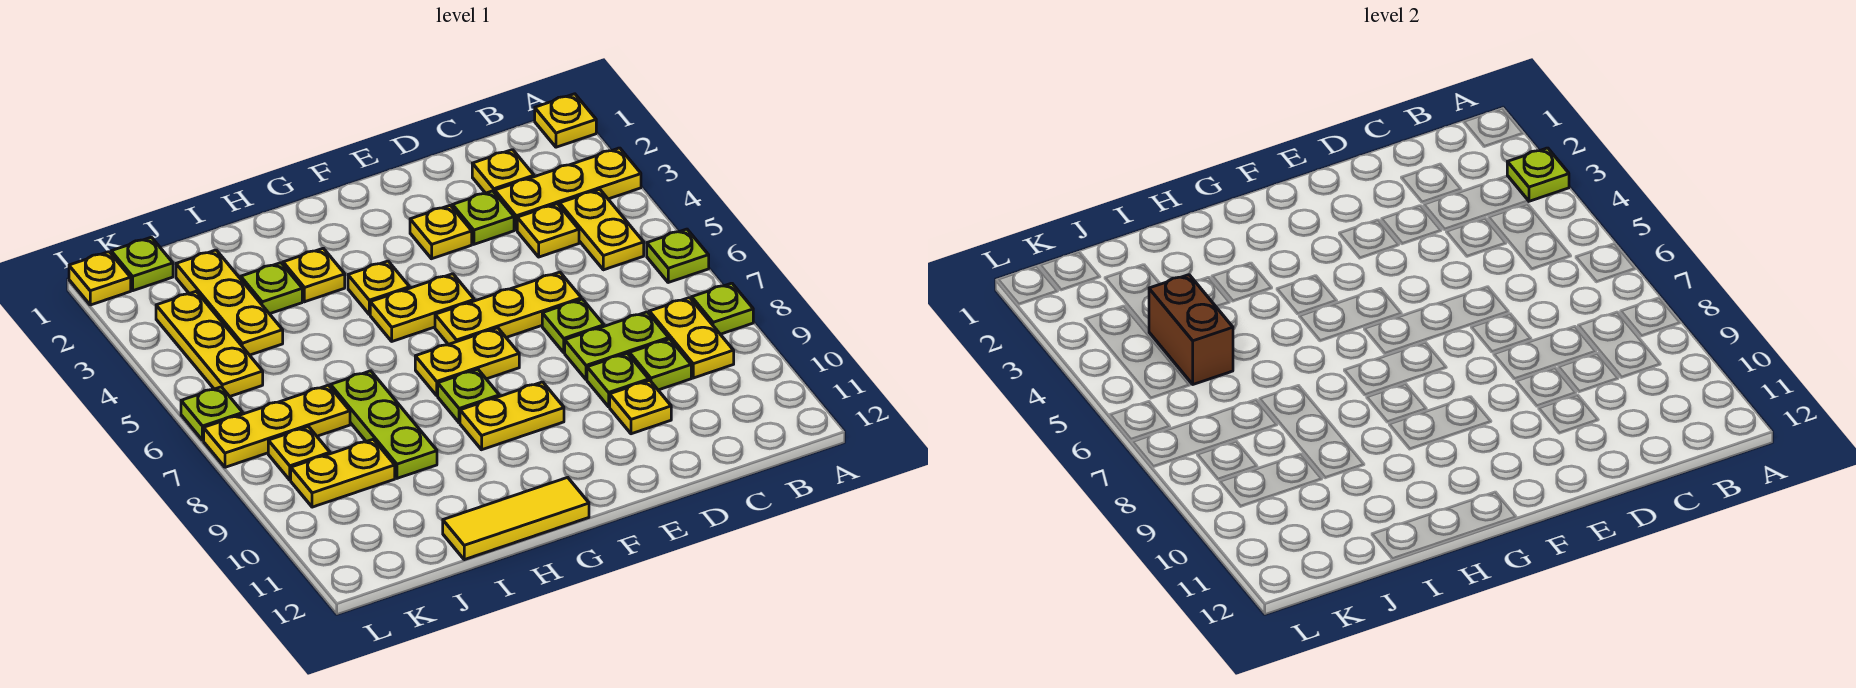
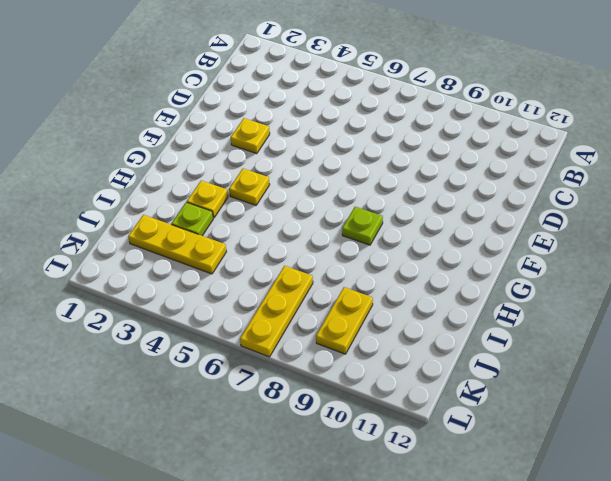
none -> yellow plate A1 level 1
none -> yellow plate A3:C3 level 1
none -> lime plate A6 level 1
none -> lime plate A8 level 1

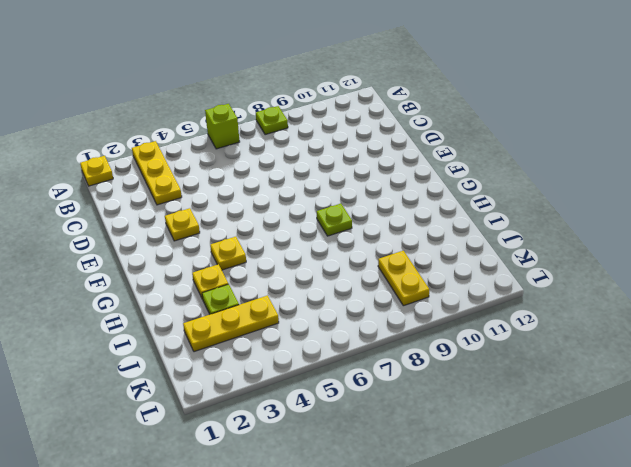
lime brick A6 level 1 -> lime plate A6 level 1
none -> yellow plate B4:B5 level 1
none -> yellow plate B8:B9 level 1
none -> yellow plate C2 level 1
none -> yellow plate C4 level 1

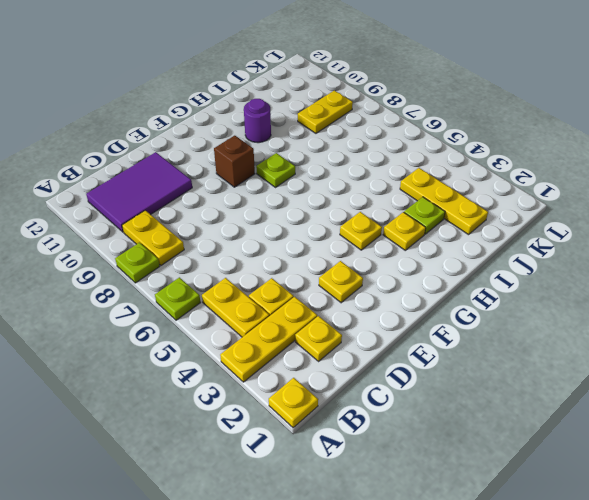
purple tile B10:D11 level 1 -> yellow plate D10 level 1
brown brick F9 level 1 -> yellow plate F9:G9 level 1
purple round brick H10 level 1 -> none
none -> lime plate C8:D8 level 1
none -> lime plate C9 level 1
none -> lime plate D3 level 1
none -> yellow plate D6:F6 level 1

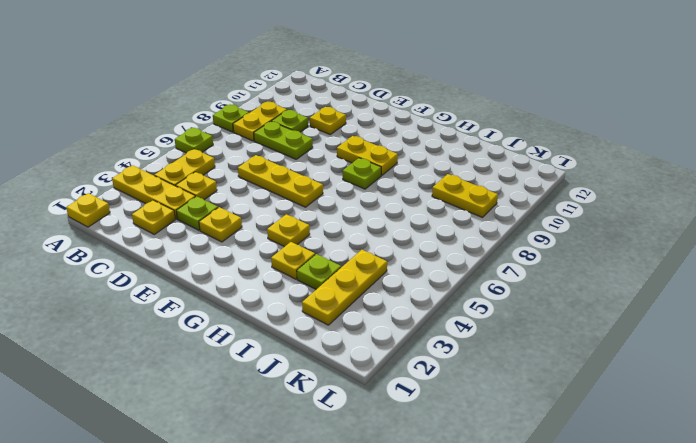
none -> lime plate D7 level 1
none -> lime plate D9 level 1
none -> yellow plate F5:G5 level 1
none -> yellow plate F7:G7 level 1

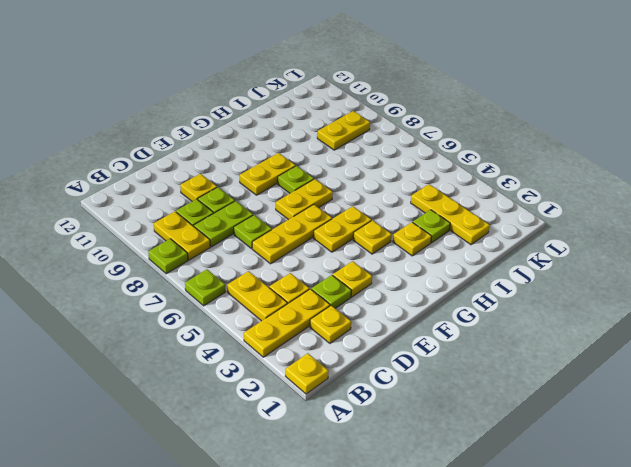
none -> yellow tile G12:I12 level 1
none -> lime plate I7:I9 level 1
none -> yellow plate J7:L7 level 1
none -> lime plate K1 level 1

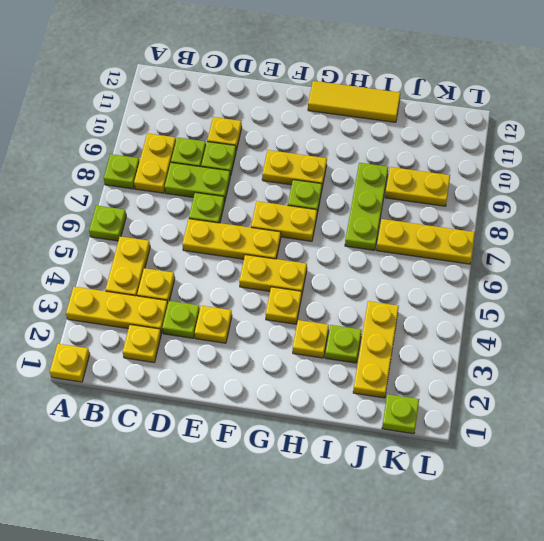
none -> yellow plate K3:K5 level 1
none -> yellow plate K8 level 1
none -> yellow plate L1 level 1
none -> lime plate L6 level 1

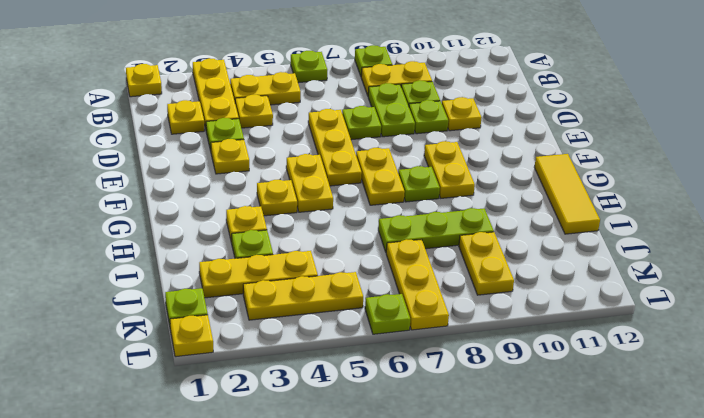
none -> yellow plate K8 level 1
none -> lime plate A3 level 2
none -> brown brick J4:J5 level 2

